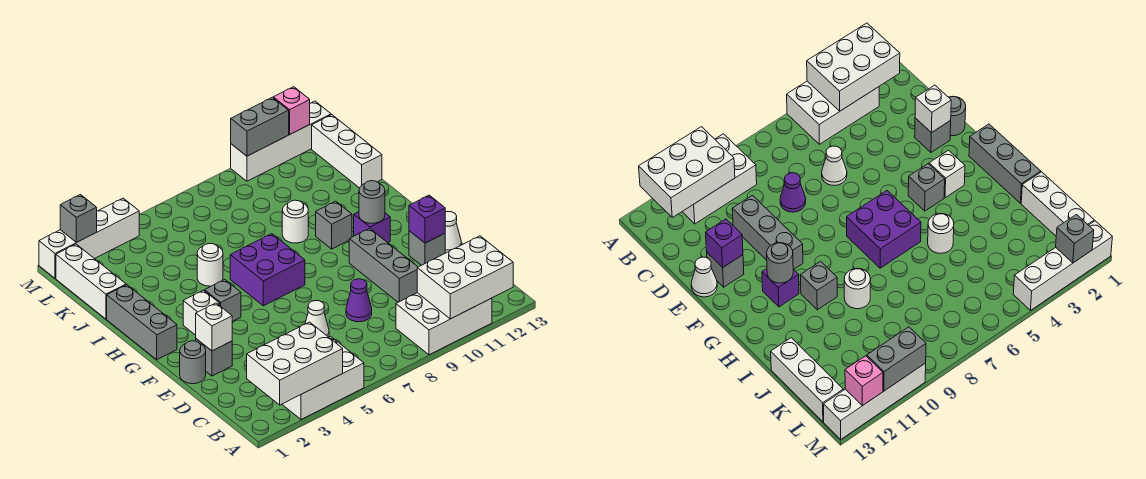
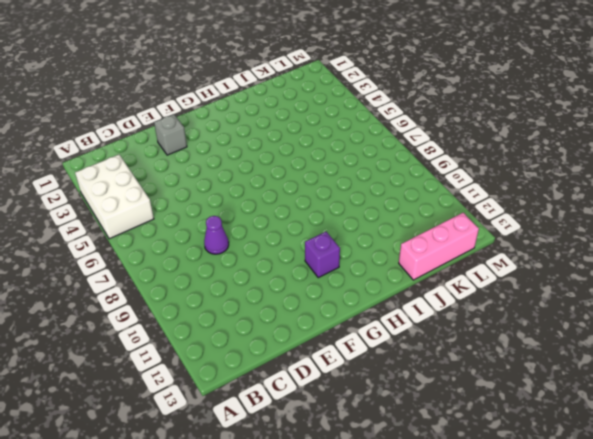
pink brick J13:L13 level 1 -> white brick J13:L13 level 1
none -> white brick A9:B11 level 1
none -> white cone D6 level 1
none -> grey brick D10:F10 level 1

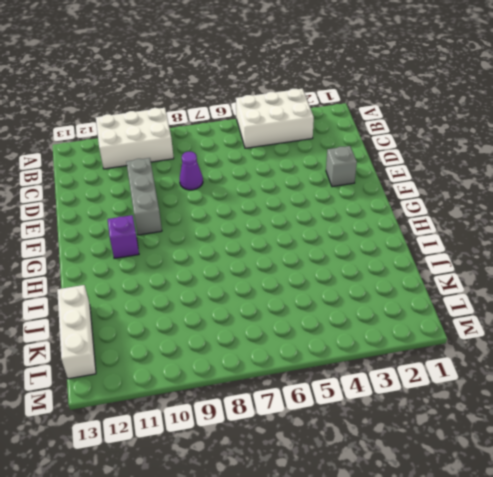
none -> white cone D6 level 1
none -> grey round brick E1 level 1
none -> grey brick E12 level 1

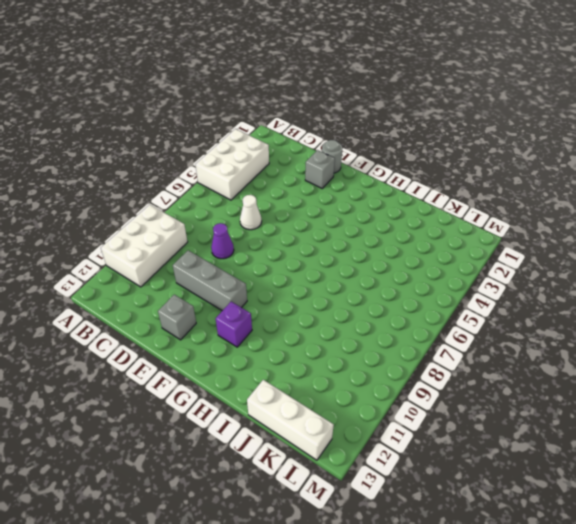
none -> white cone E13 level 1
none -> grey brick G1:I1 level 1
none -> white brick G3 level 1

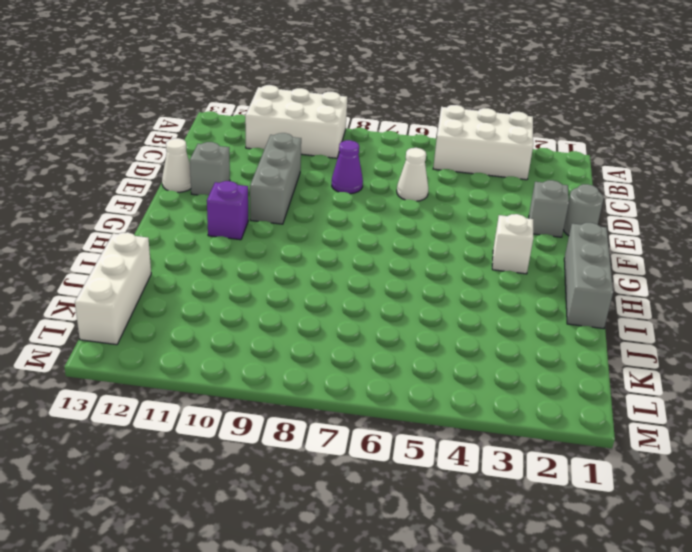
none -> grey brick G4 level 1
none -> purple brick G6:H7 level 1
none -> grey brick H10 level 1

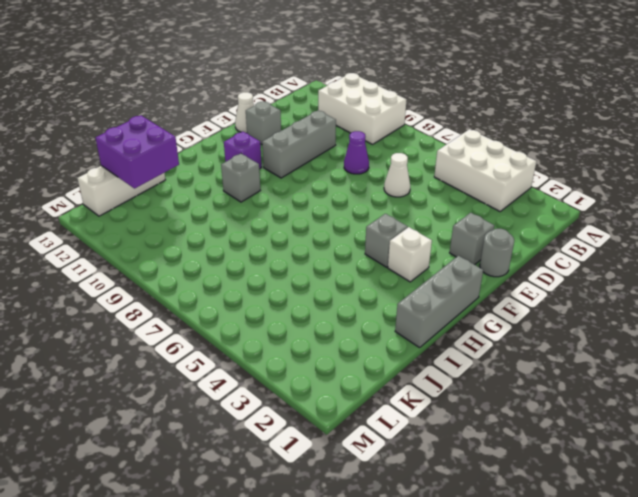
purple brick J12:K13 level 2 -> purple brick G6:H7 level 1
none -> white round brick I5 level 1
none -> white round brick I9 level 1
none -> white brick J1:L1 level 1

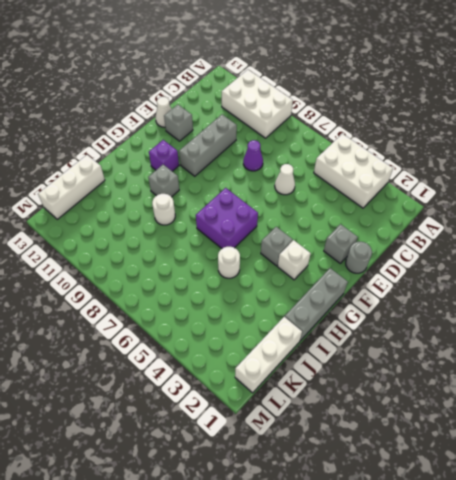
none -> white brick M1:M4 level 1
none -> white brick M10:M13 level 1
none -> white brick A2:B4 level 2

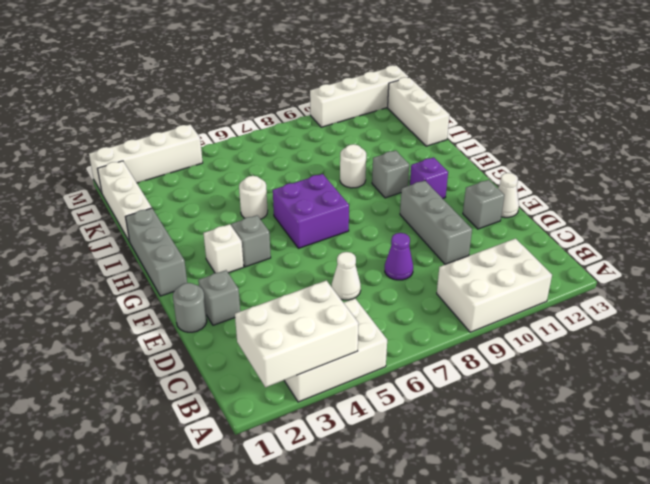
none -> white brick A10:B12 level 2
none -> white brick E2 level 2
none -> purple brick E12 level 2

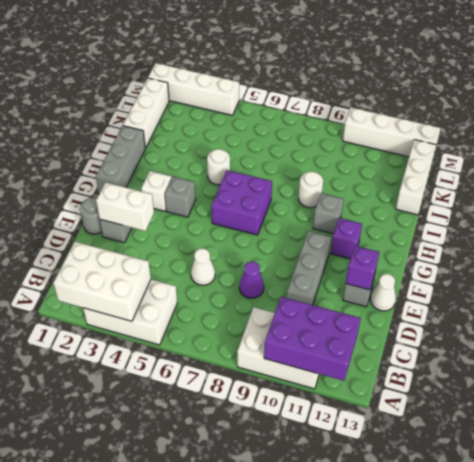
purple brick A10:B12 level 2 -> white brick A10:B12 level 2
white brick E2:E3 level 2 -> white brick E2 level 2
none -> grey round brick G11 level 2
none -> grey brick M2 level 2
none -> grey brick M10:M11 level 2

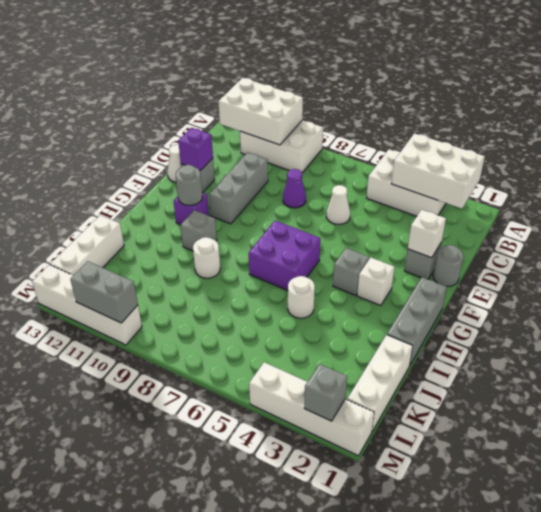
none -> pink brick M12 level 2

